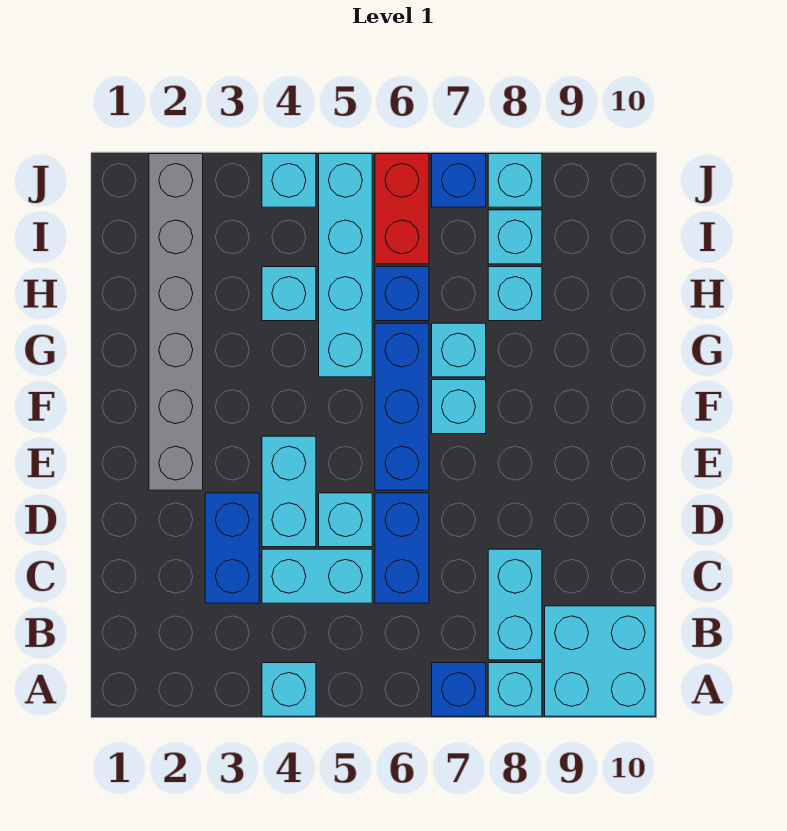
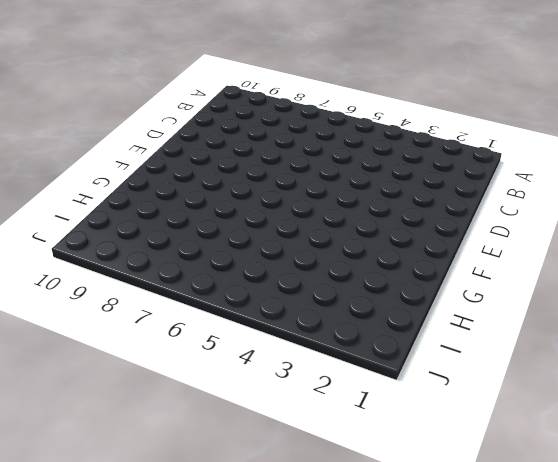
none -> cyan brick A4 level 1
none -> blue brick A7 level 1
none -> cyan brick A8 level 1

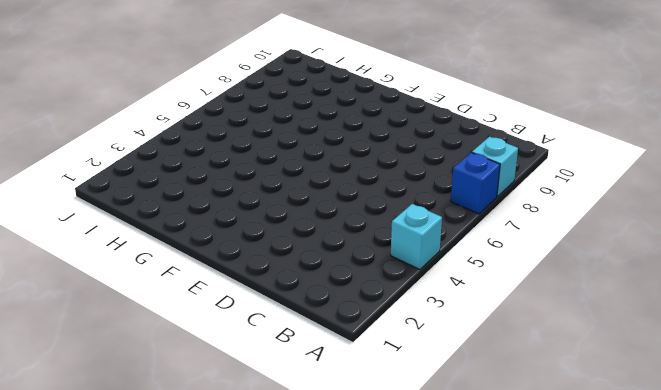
none -> cyan brick A9:B10 level 1
none -> cyan brick B8:C8 level 1
none -> blue brick C3:D3 level 1

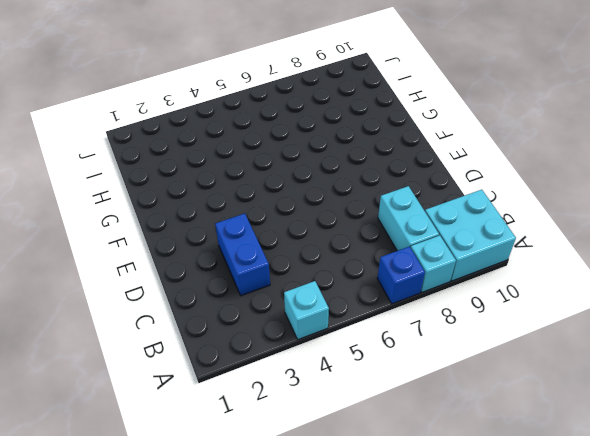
none -> cyan brick C4:C5 level 1
none -> blue brick C6:D6 level 1
none -> cyan brick D4:E4 level 1

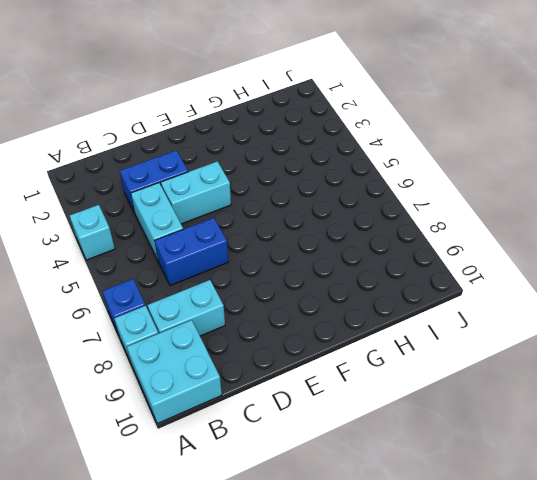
none -> cyan brick D5 level 1
none -> grey brick E2:J2 level 1
none -> blue brick E6:G6 level 1

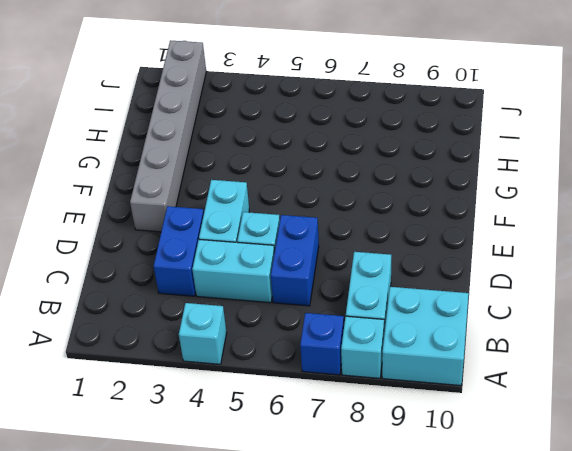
none -> blue brick E6:G6 level 1
none -> cyan brick F7 level 1
none -> cyan brick G5:J5 level 1

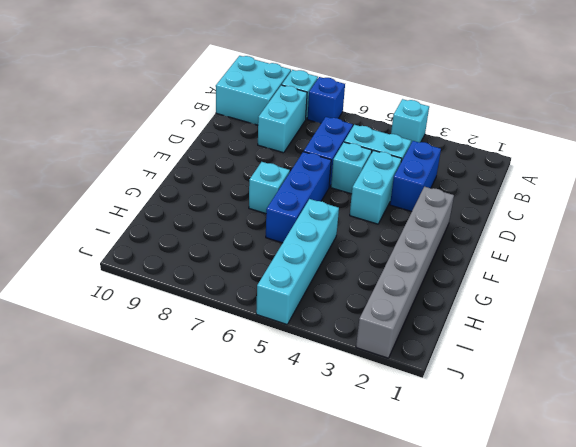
none -> cyan brick G7 level 1
none -> cyan brick H4 level 1
none -> blue brick H6 level 1

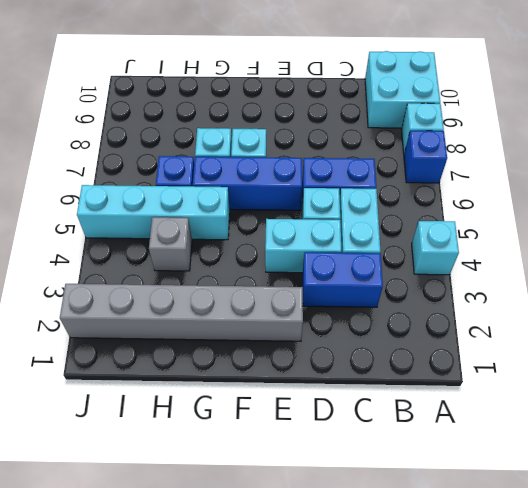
grey brick H4 level 1 -> cyan brick H4 level 1
none -> cyan brick B8:C8 level 1
none -> cyan brick H8 level 1
none -> red brick I6:J6 level 1

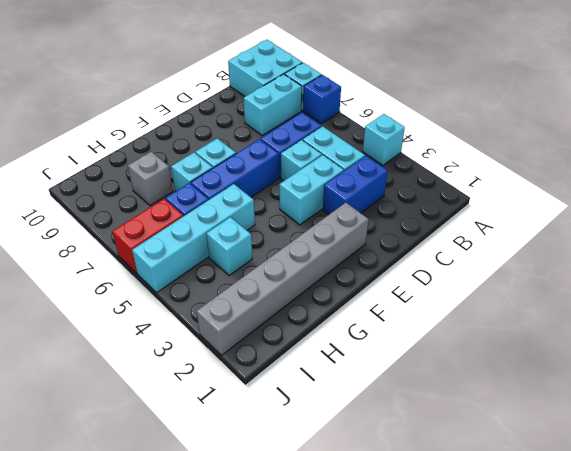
grey brick H8 level 1 -> cyan brick H8 level 1
none -> cyan brick I8 level 1
none -> cyan brick J4 level 1
none -> blue brick J7 level 1

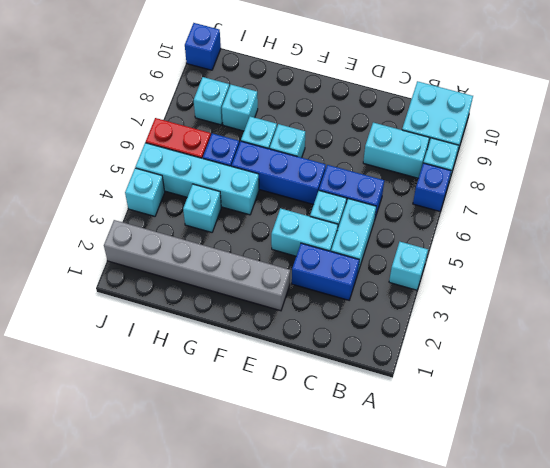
blue brick J10 level 1 -> blue brick J7 level 1
none -> cyan brick J8 level 1

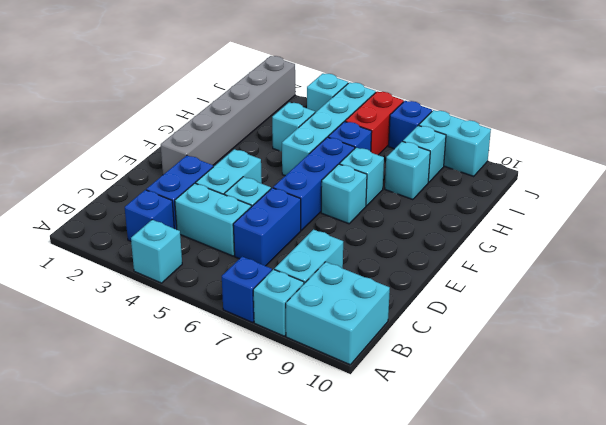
blue brick B3 level 1 -> none
cyan brick J8:J9 level 1 -> cyan brick J8 level 1

